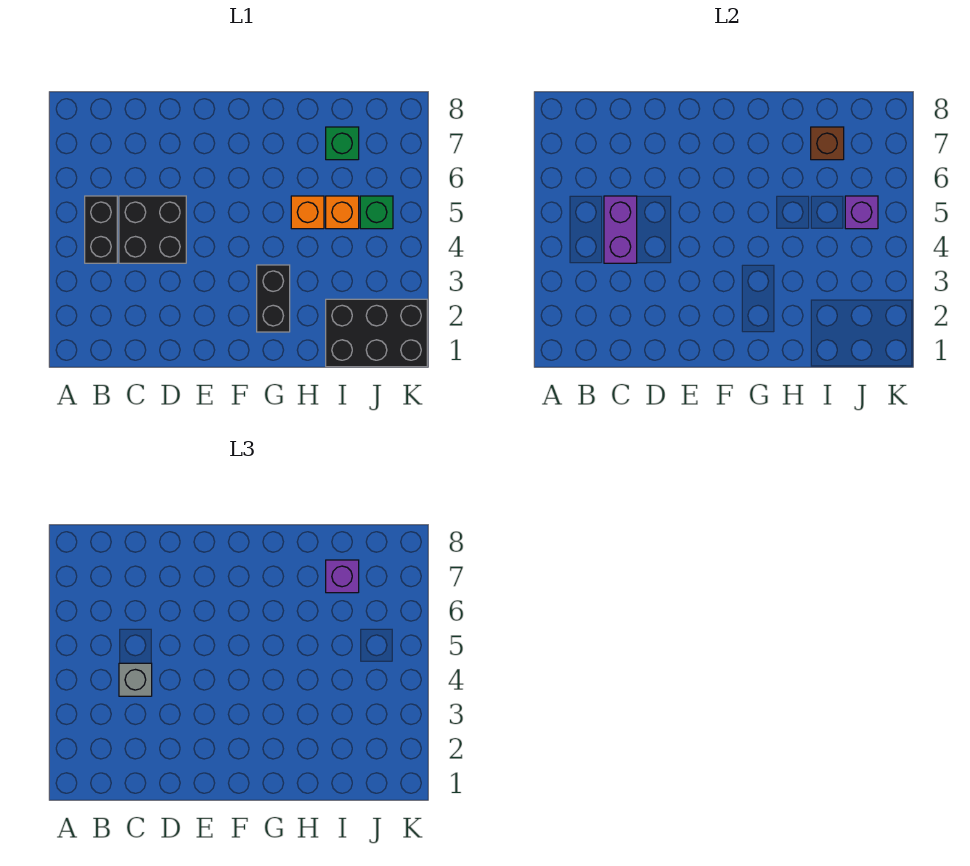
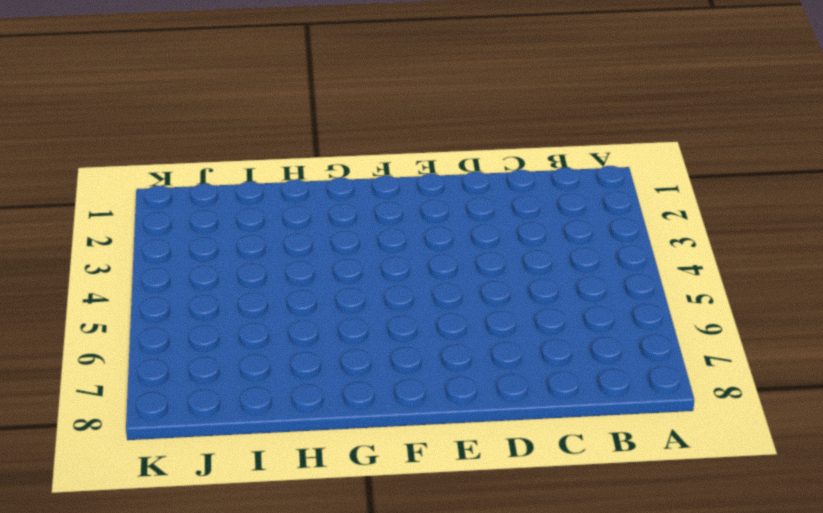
none -> black brick B4:B5 level 1
none -> black brick C4:D5 level 1
none -> black brick G2:G3 level 1

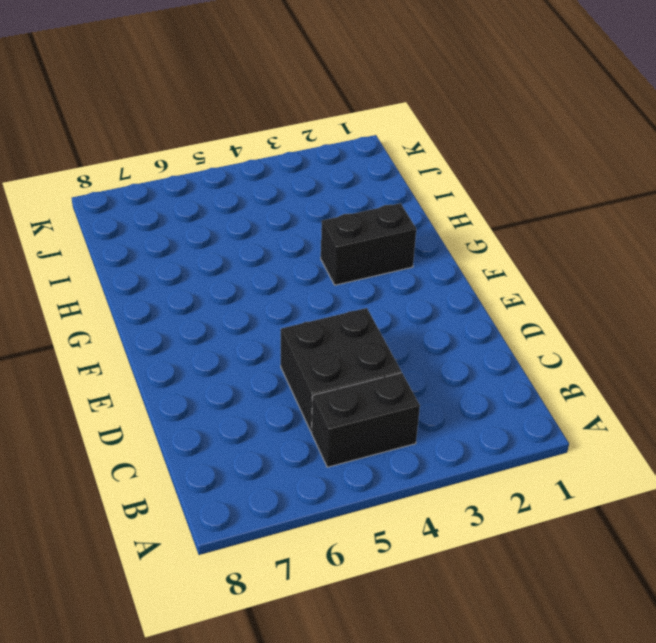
none -> orange brick H5 level 1
none -> black brick I1:K2 level 1
none -> orange brick I5 level 1

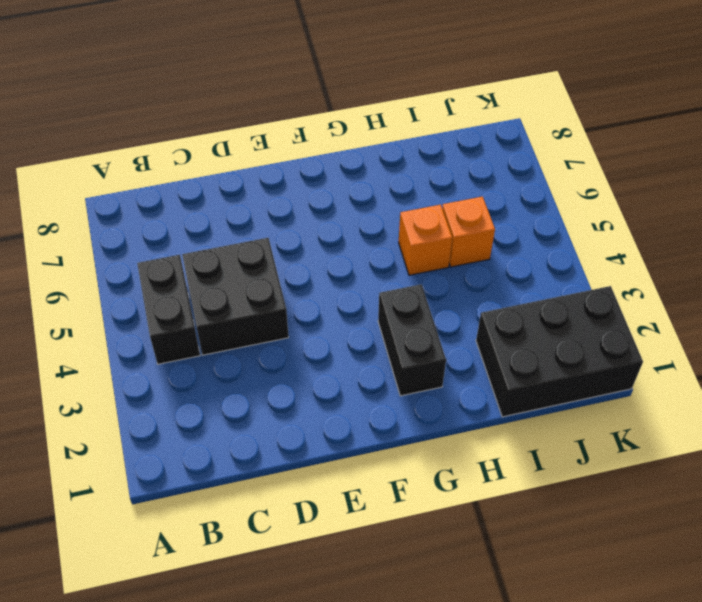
none -> green brick I7 level 1
none -> green brick J5 level 1
none -> purple brick C4:C5 level 2

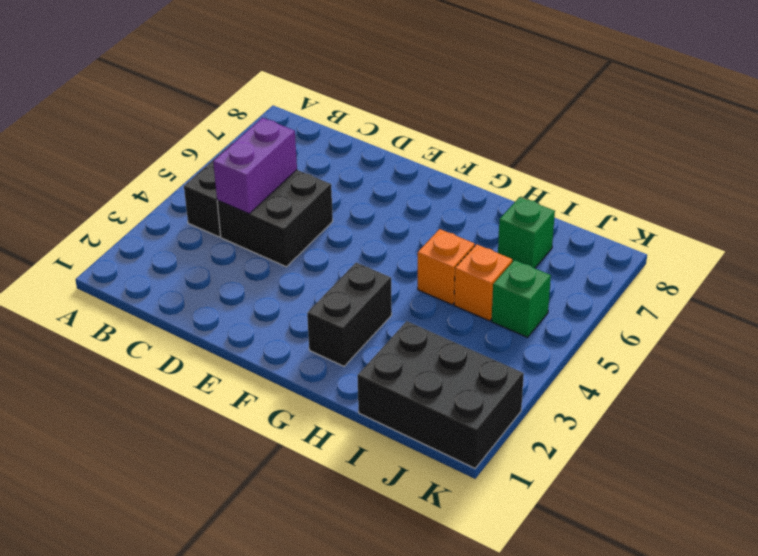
none -> brown brick I7 level 2
none -> purple brick J5 level 2
none -> grey brick C4 level 3

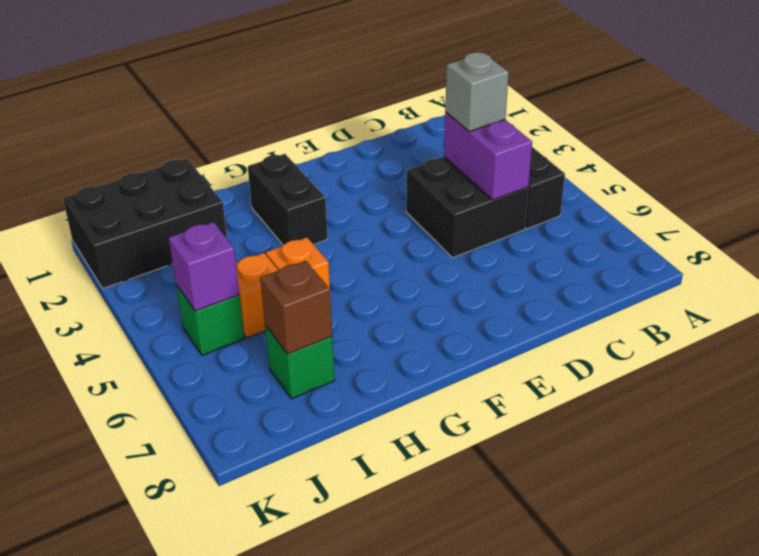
none -> purple brick I7 level 3

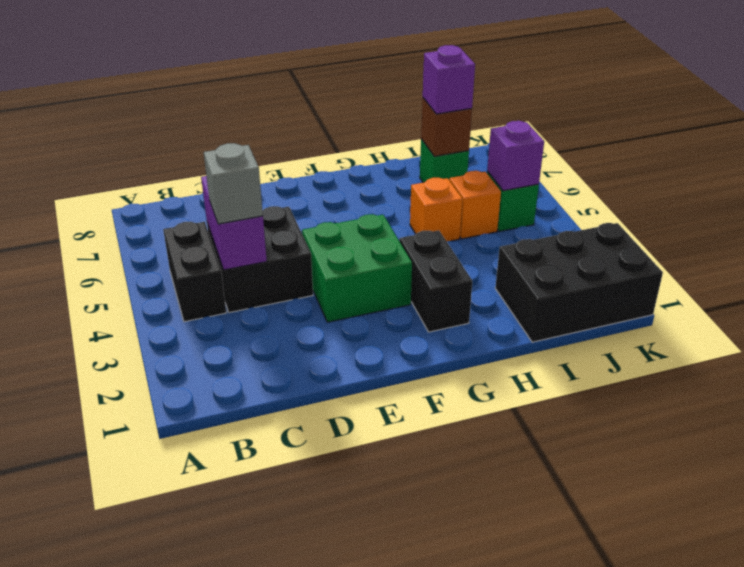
green brick E3:F4 level 1 -> none

